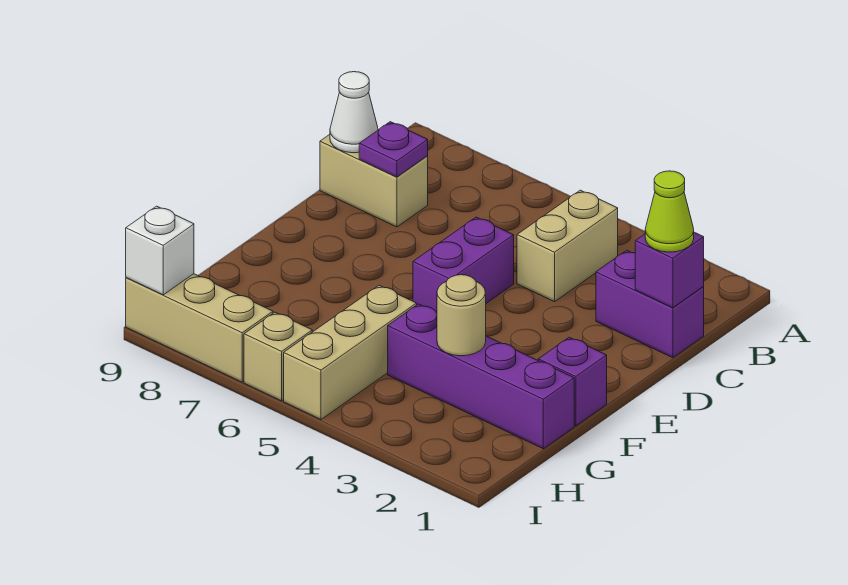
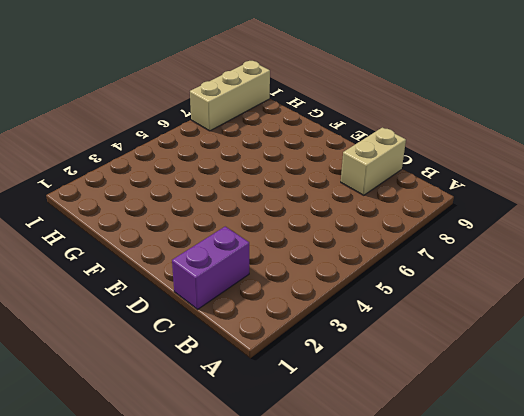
none -> tan brick B4:C4 level 1
none -> purple brick D5:E5 level 1
none -> purple brick F1 level 1

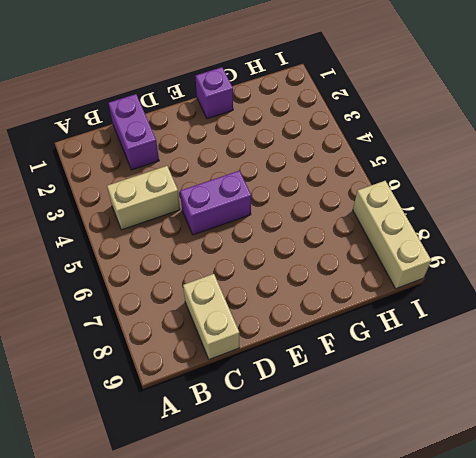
none -> purple brick G1:G4 level 1
none -> tan brick G5:I5 level 1
none -> tan brick I6 level 1

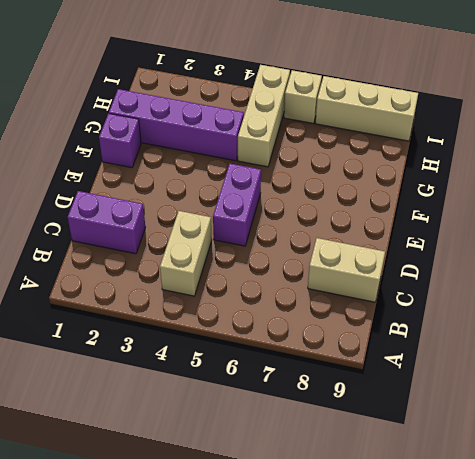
none -> purple brick C1 level 2
none -> purple plate C8 level 2
none -> white cone C9 level 2

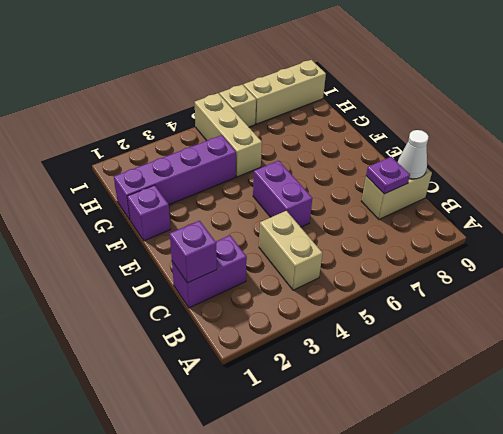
none -> tan round brick G3 level 2
none -> white brick I9 level 2
none -> lime cone C1 level 3

